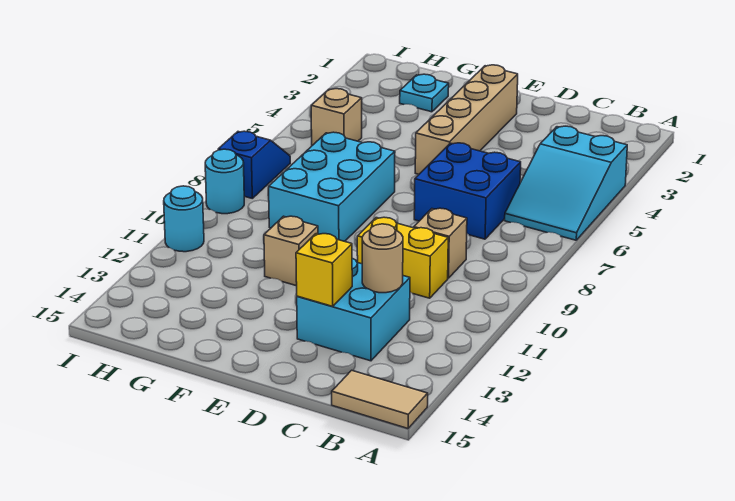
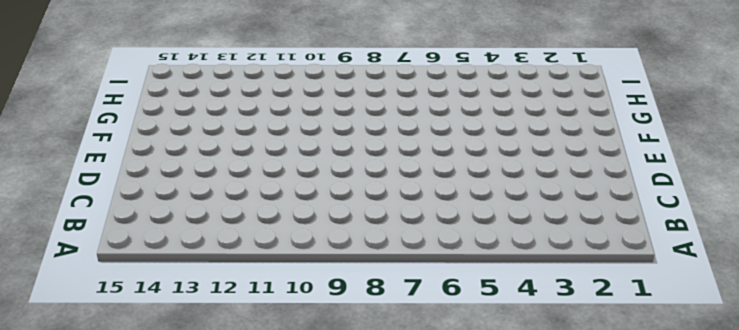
none -> cyan slope A4:B6 level 1 top 4
none -> tan tile A15:B15 level 1
none -> blue brick C6:D7 level 1

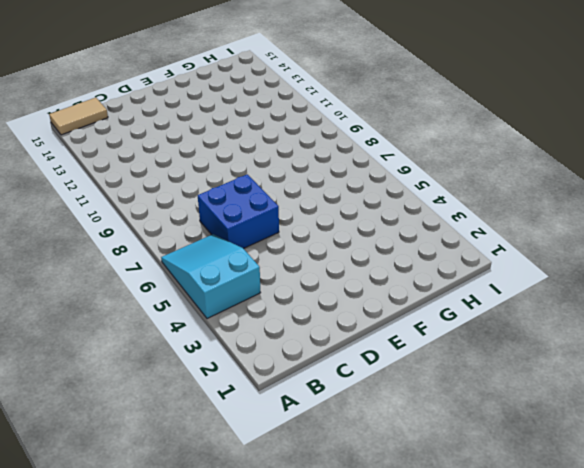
none -> tan brick C9 level 1
none -> yellow brick C10:D10 level 1
none -> cyan brick C12:D13 level 1

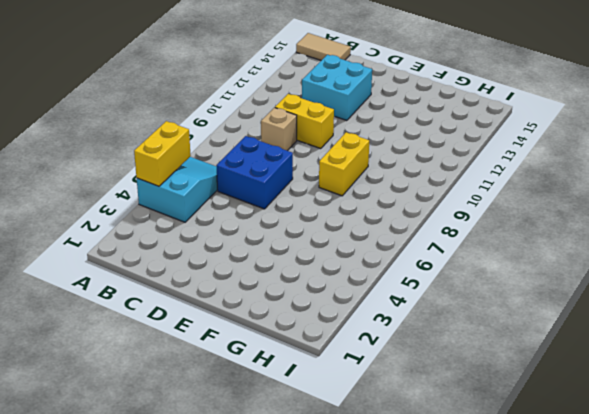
yellow brick A4:A5 level 2 -> none
yellow brick F8:F9 level 1 -> cyan brick F7:G9 level 1
none -> tan brick E2:E5 level 1
none -> tan brick F11 level 1
none -> cyan plate G2 level 1

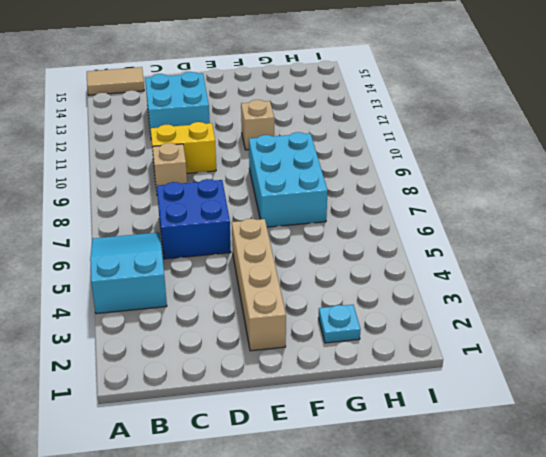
none -> tan brick H5 level 1
none -> blue slope I7:I8 level 1 top 8
none -> cyan round brick I9 level 1

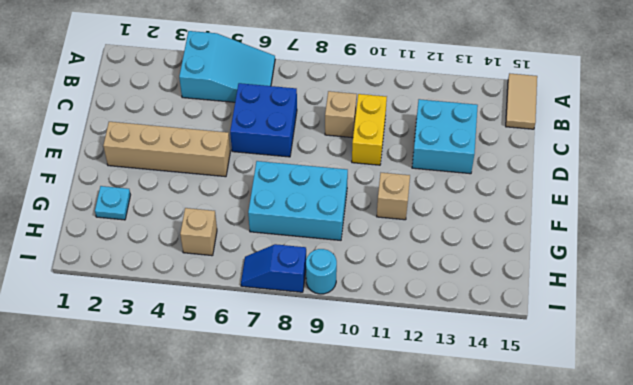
none -> cyan round brick I11 level 1
none -> tan round brick C12 level 2
none -> yellow brick D13 level 2

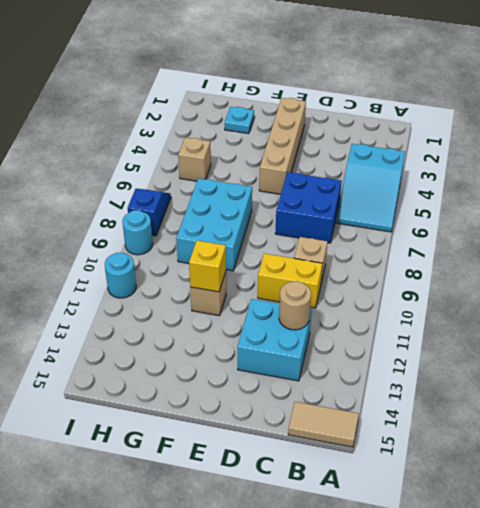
yellow brick F11 level 2 -> yellow brick D13 level 2

